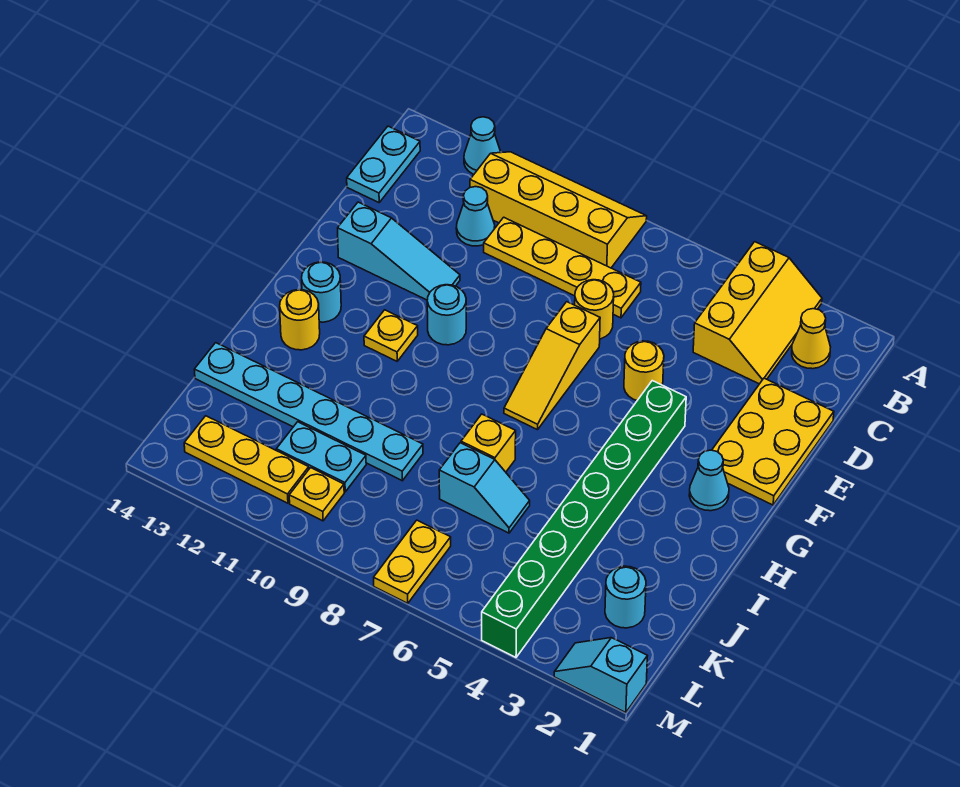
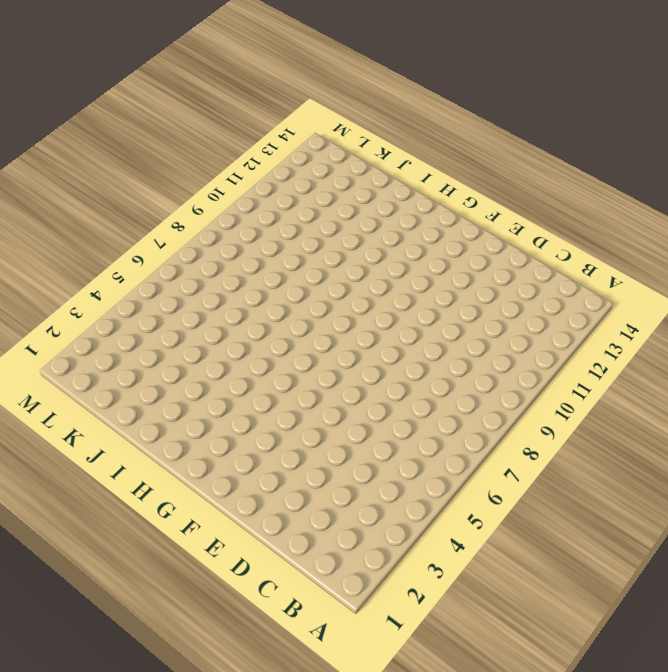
none -> yellow slope A3:C4 level 1 top 4
none -> yellow slope A8:B11 level 1 top B
none -> cyan cone A12 level 1

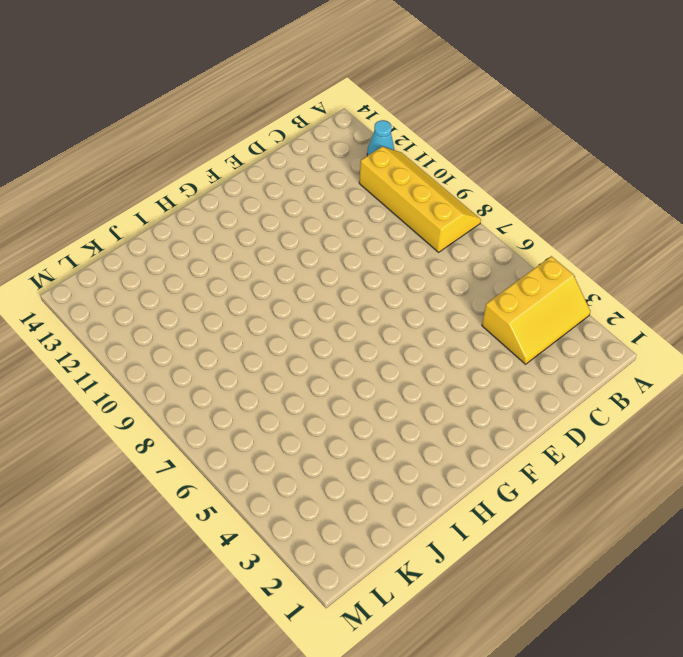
none -> yellow cone B2 level 1
none -> cyan plate B14:C14 level 1
none -> yellow plate C7:C10 level 1

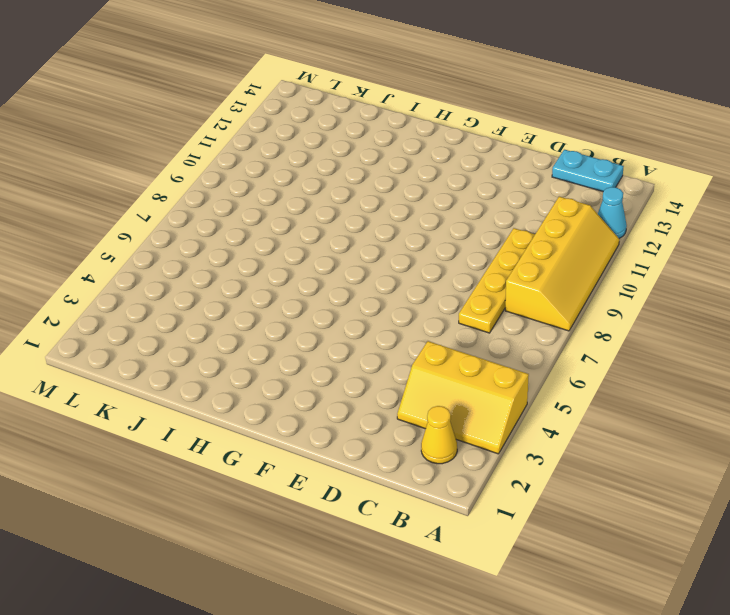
none -> cyan cone C11 level 1
none -> yellow plate D1:F2 level 1
none -> yellow round brick D7 level 1

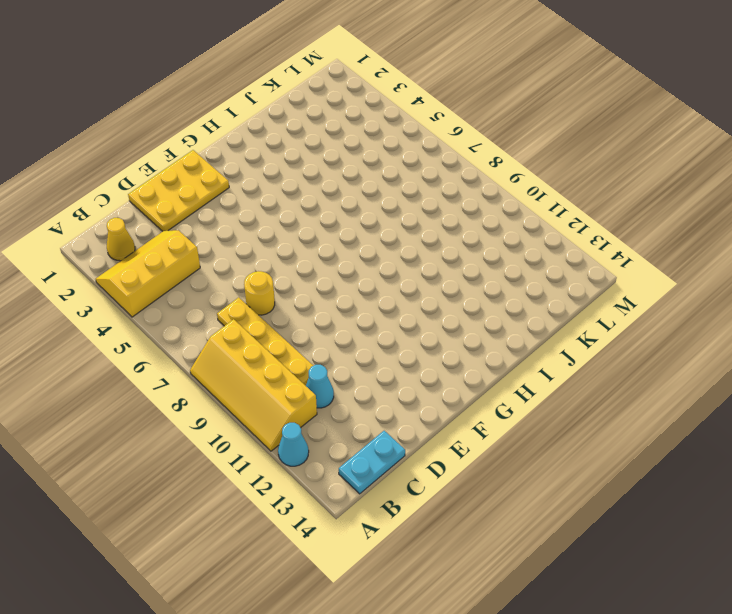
none -> yellow round brick E5 level 1
none -> yellow slope E7:G7 level 1 top E
none -> cyan slope E11:E13 level 1 top 13

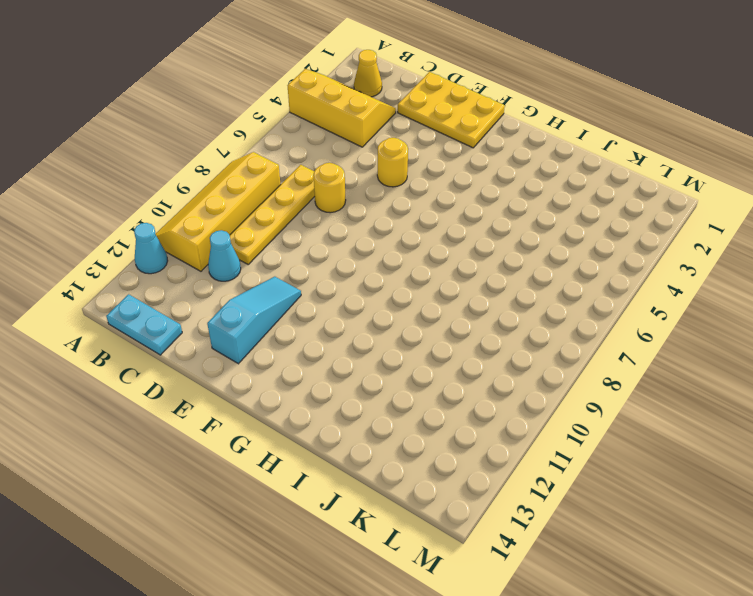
none -> yellow slope E7:G7 level 1 top E
none -> green brick F4:M4 level 1
none -> cyan round brick F10 level 1

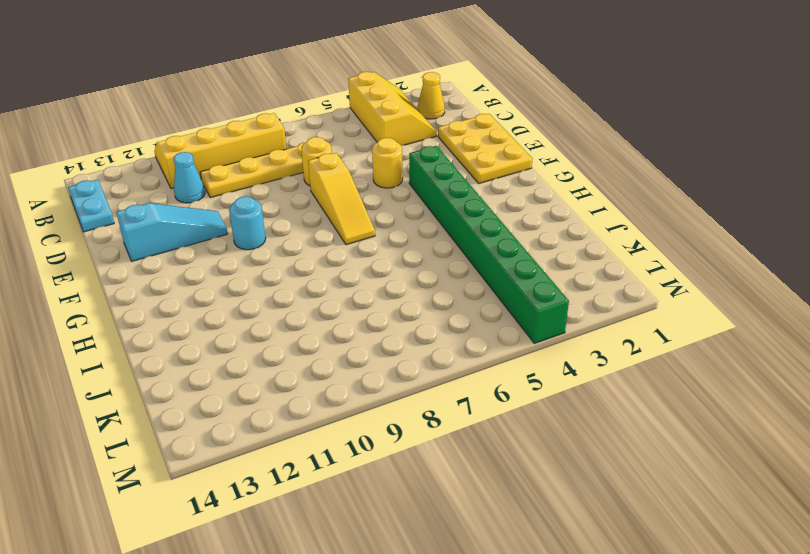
none -> cyan cone A12 level 1
none -> cyan cone G2 level 1
none -> yellow plate G11 level 1

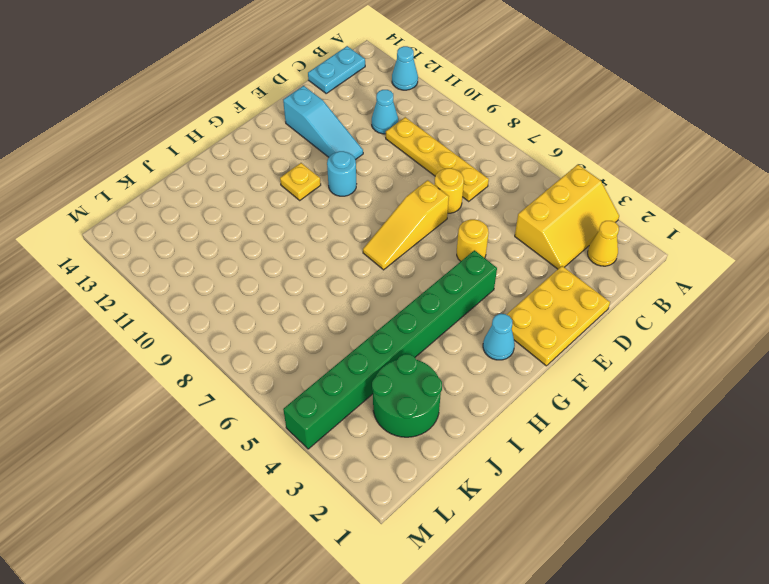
green round brick J2:K3 level 1 -> cyan round brick K2 level 1
none -> yellow slope A8:B11 level 1 top B
none -> cyan round brick G13 level 1
none -> yellow round brick H13 level 1

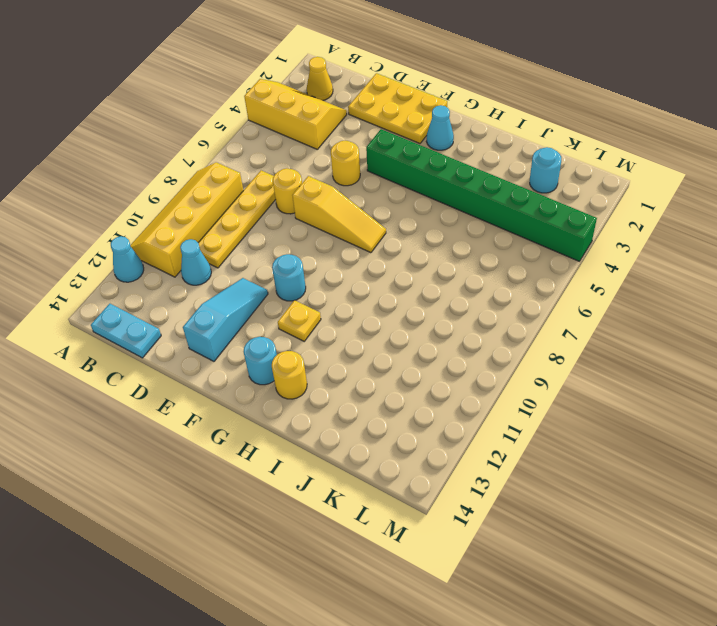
none -> yellow brick I7 level 1
none -> cyan slope J6:J7 level 1 top 7
none -> cyan plate J9:J14 level 1

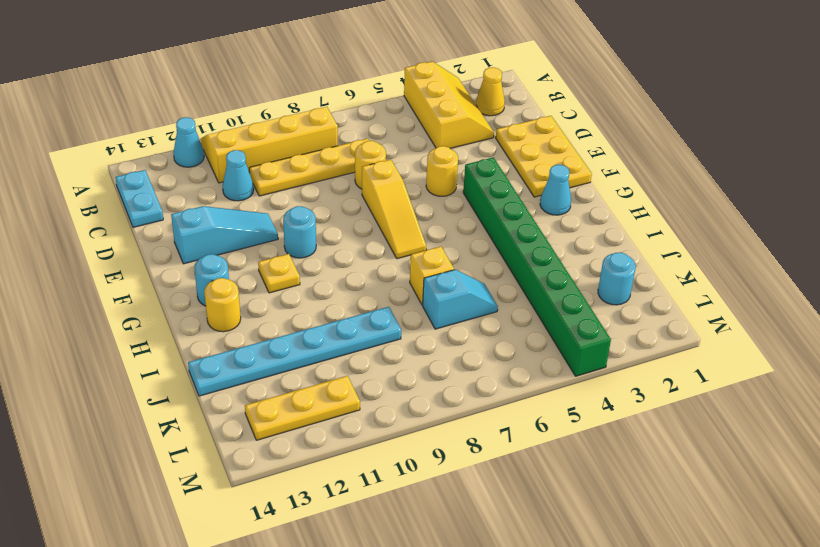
none -> cyan plate K10:K11 level 1
none -> yellow plate L7:M7 level 1
none -> yellow plate L10 level 1

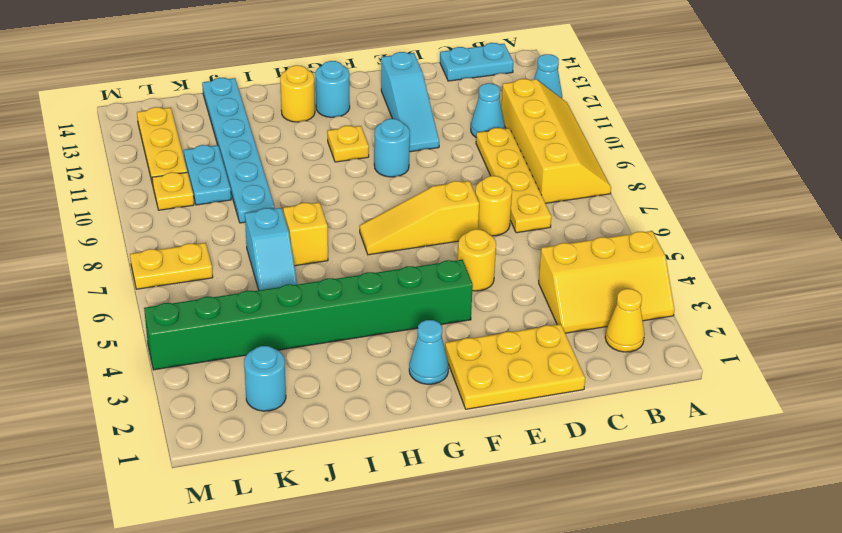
none -> cyan slope M1:M2 level 1 top 1

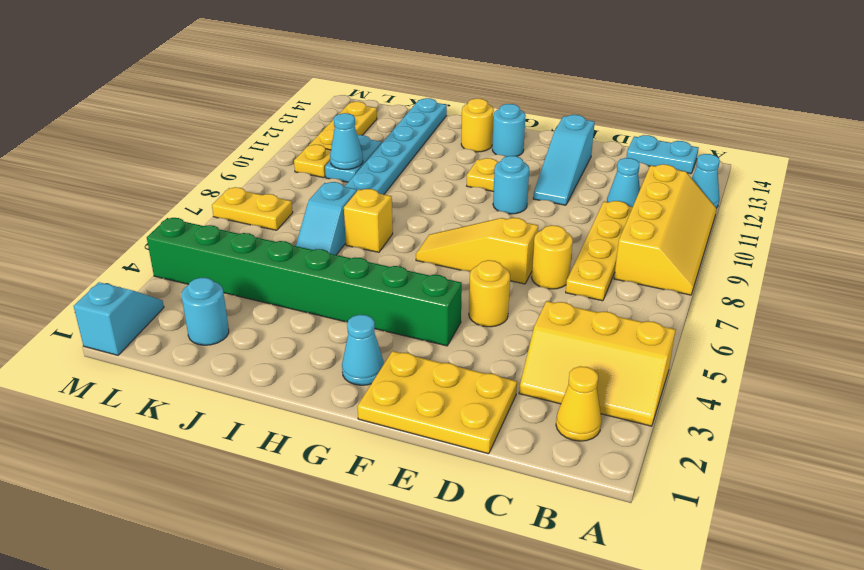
cyan cone K10 level 2 -> none

